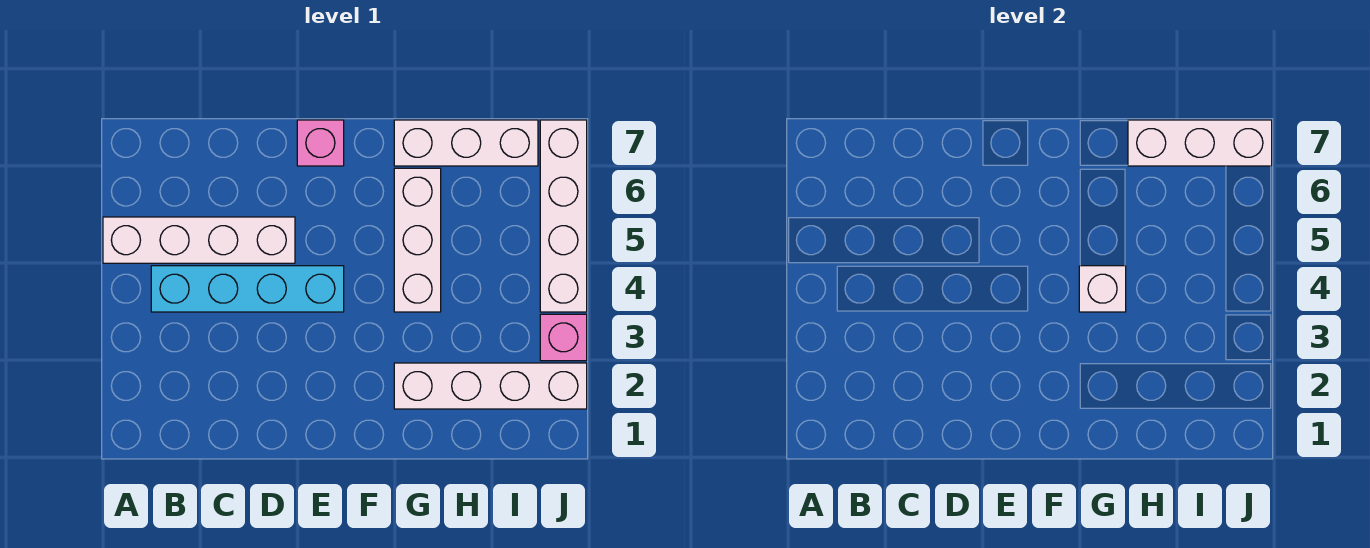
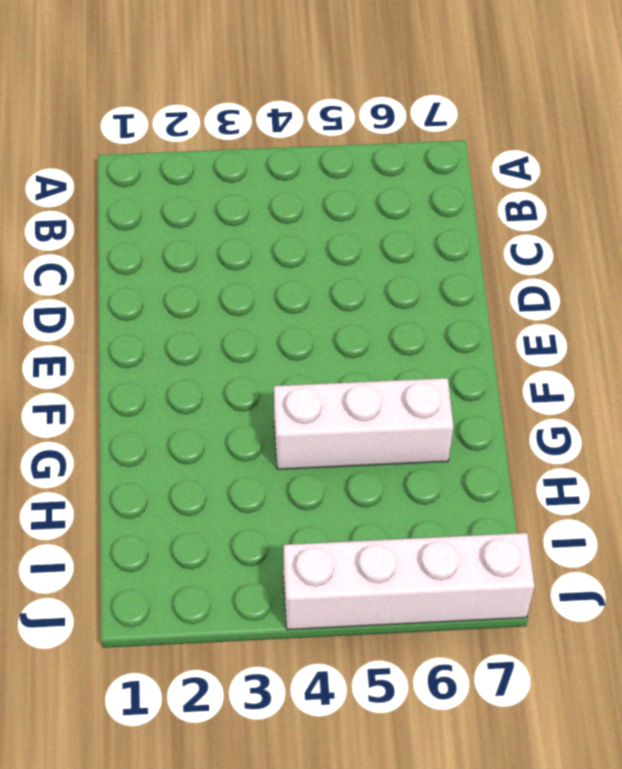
none -> white brick A5:D5 level 1
none -> cyan brick B4:E4 level 1

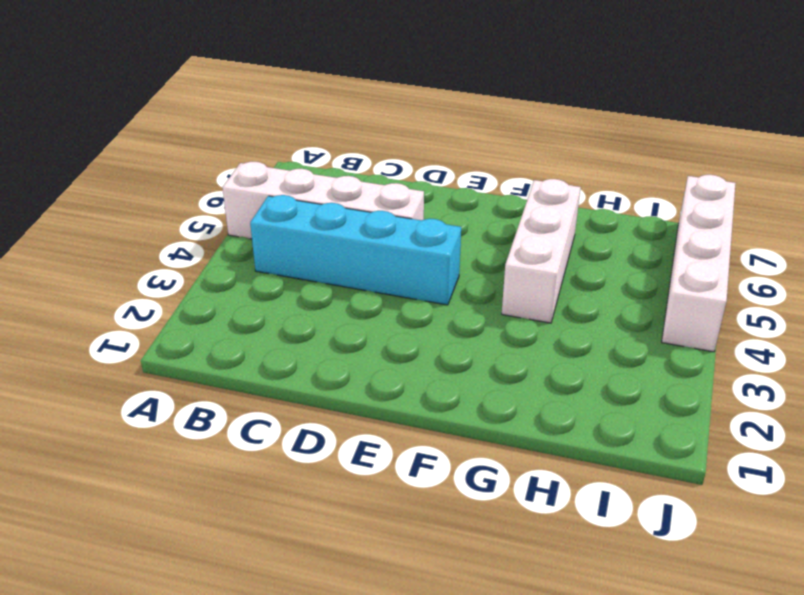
none -> pink brick E7 level 1
none -> white brick G2:J2 level 1

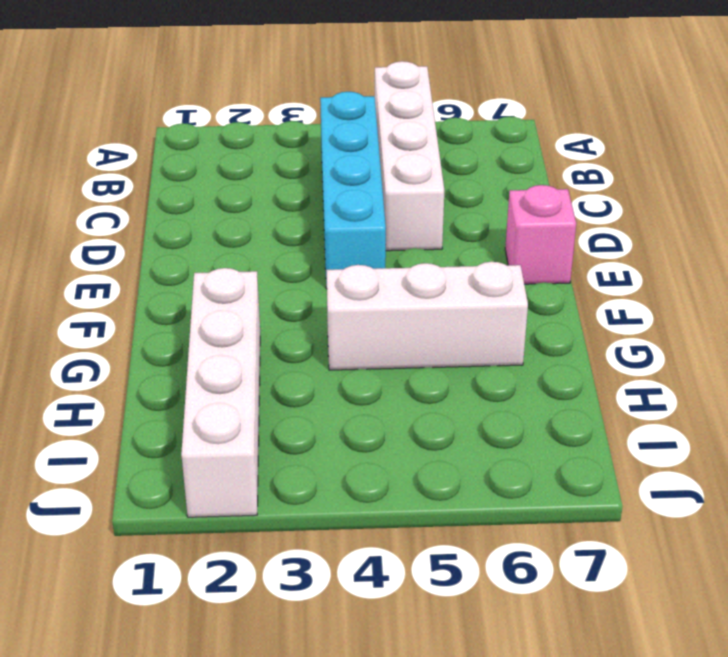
none -> white brick G7:I7 level 1
none -> pink brick J3 level 1

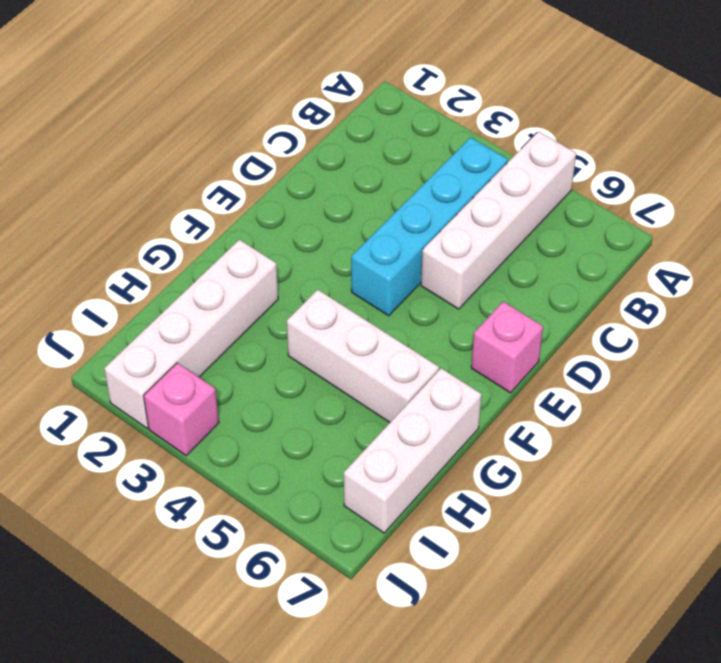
none -> white brick J4:J7 level 1
none -> white brick G4 level 2

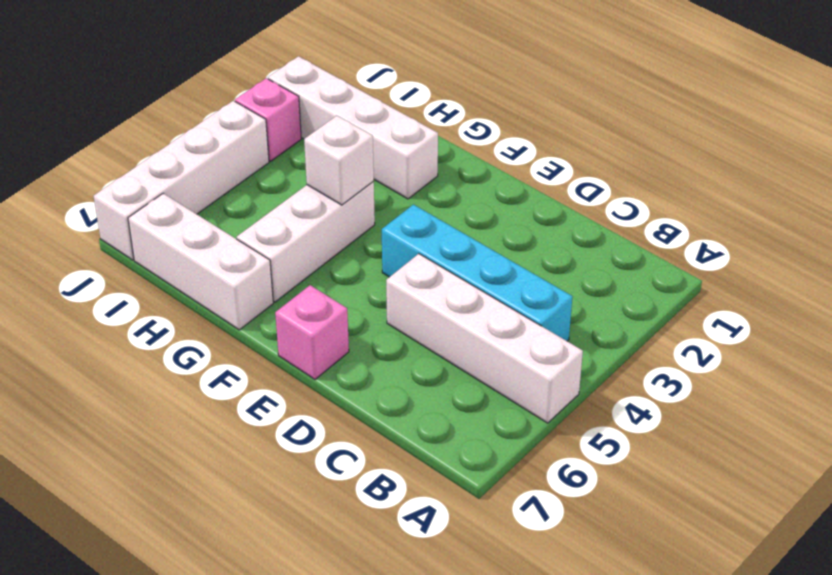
none -> white brick H7:J7 level 2

